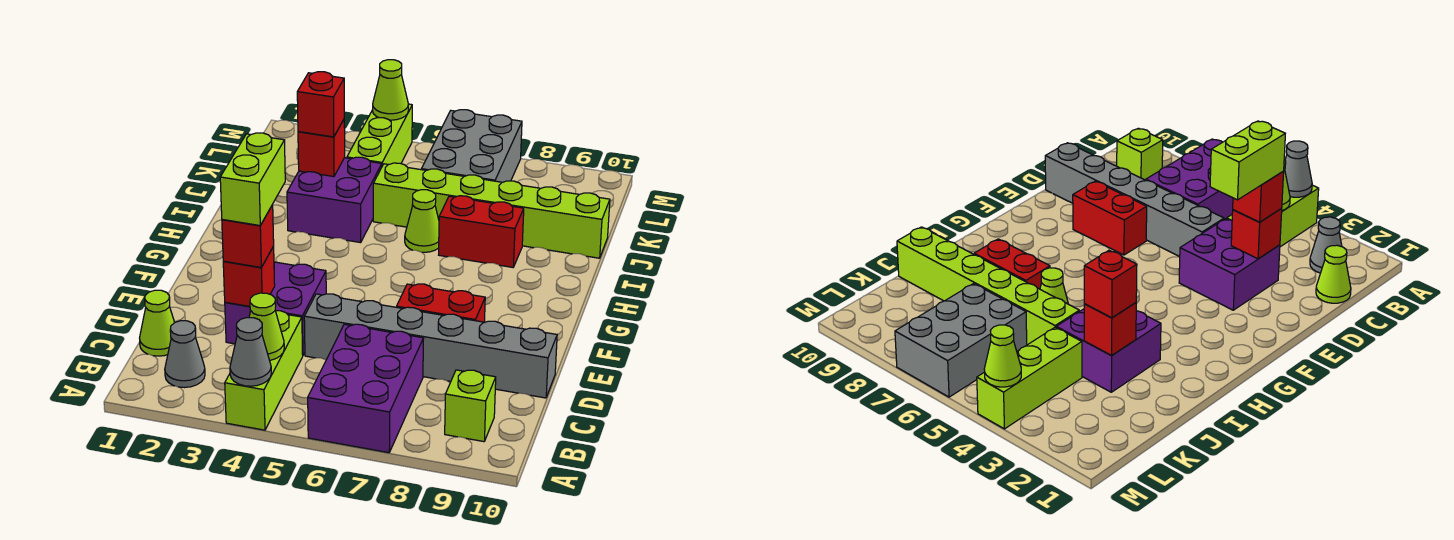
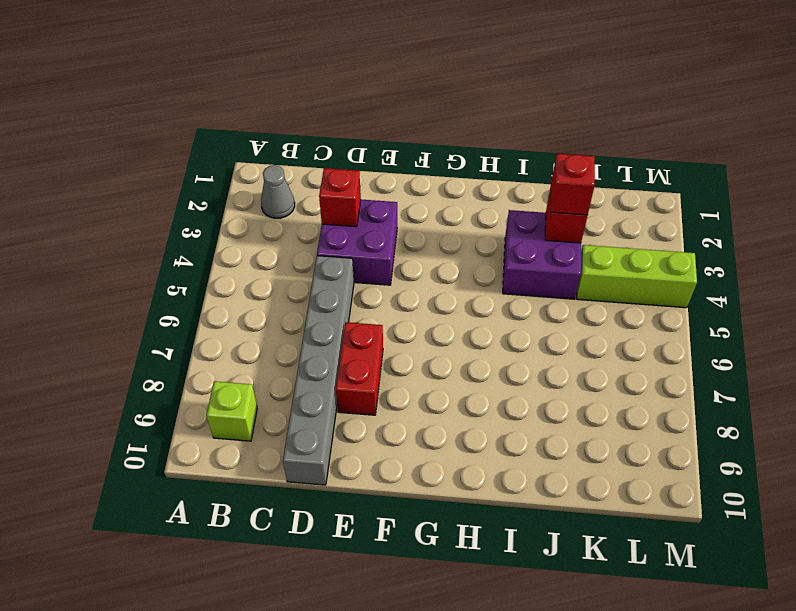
none -> lime brick A4:C4 level 1
none -> purple brick A6:C7 level 1
none -> lime cone C1 level 1

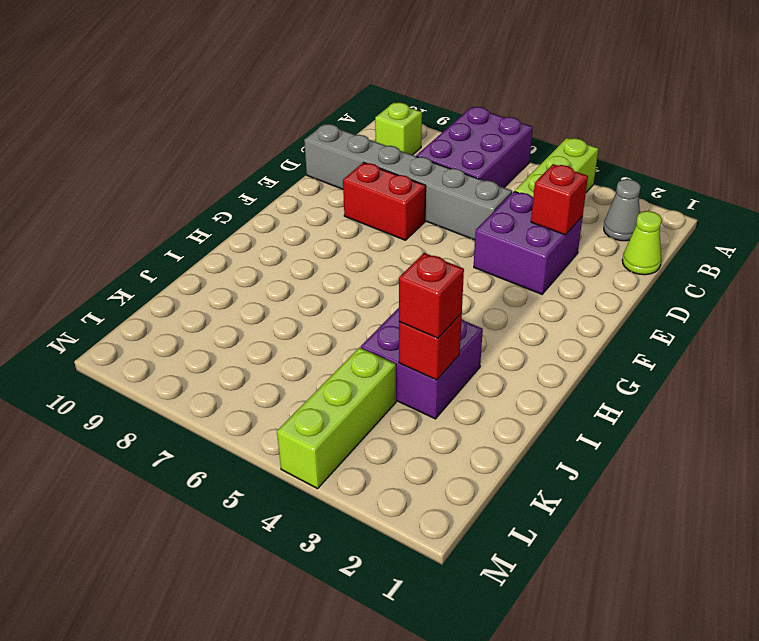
none -> lime cone I6 level 1
none -> red brick I7:I8 level 1
none -> lime brick J5:J10 level 1

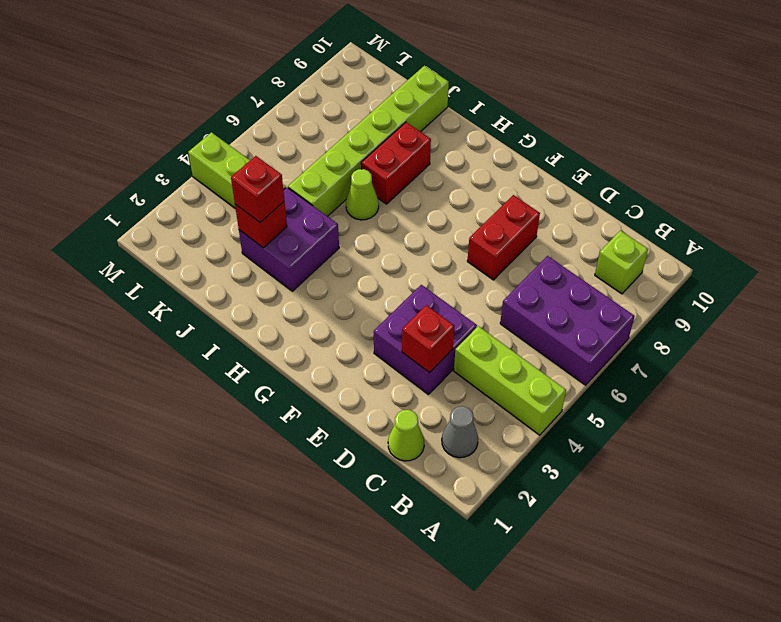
none -> grey brick D5:D10 level 1
none -> grey brick K6:M7 level 1
none -> grey cone A4 level 2

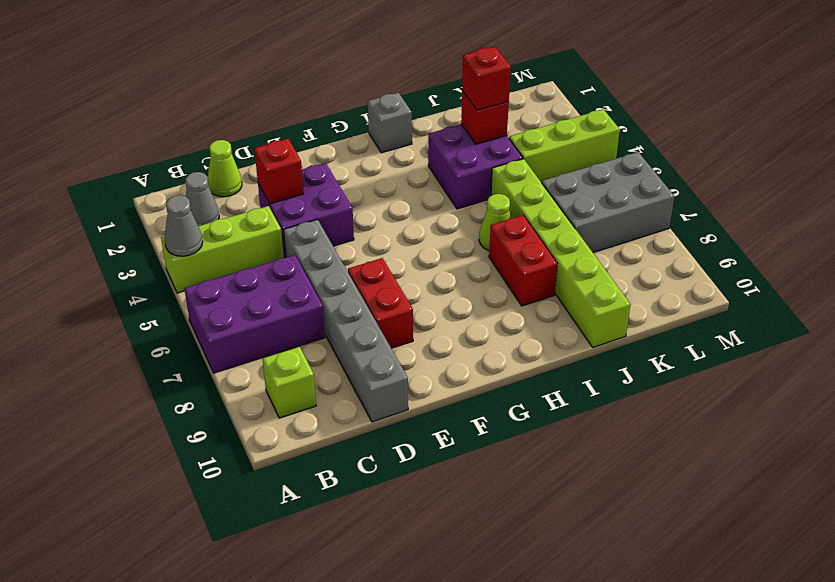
grey brick H1 level 1 -> none
none -> lime cone B4 level 2
none -> lime cone M4 level 2
none -> red brick D3 level 3

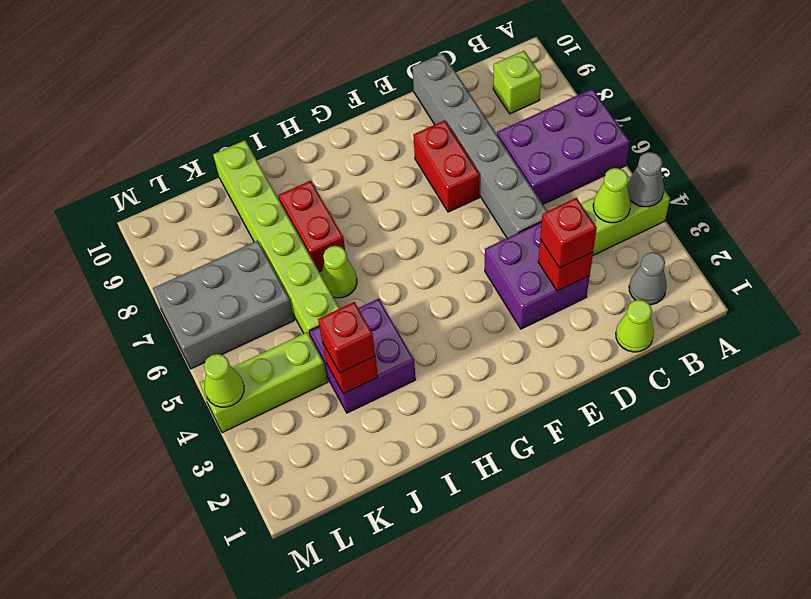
none -> lime brick D3:E3 level 4

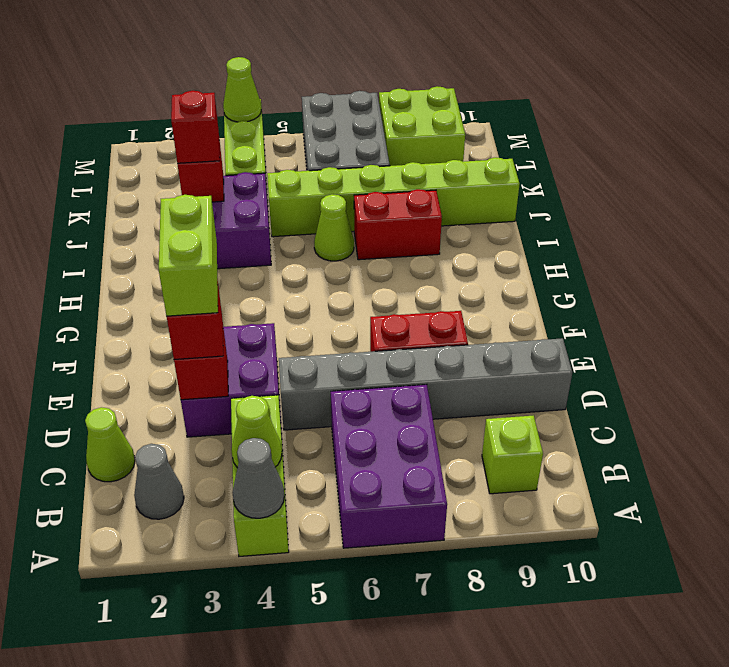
lime brick L8:M9 level 1 -> none

